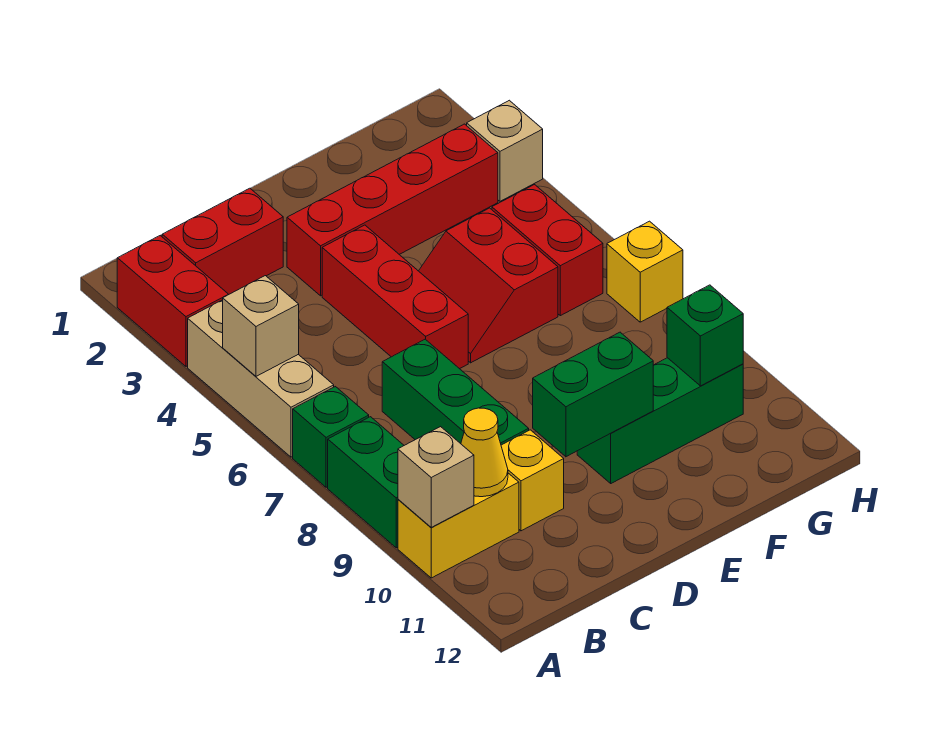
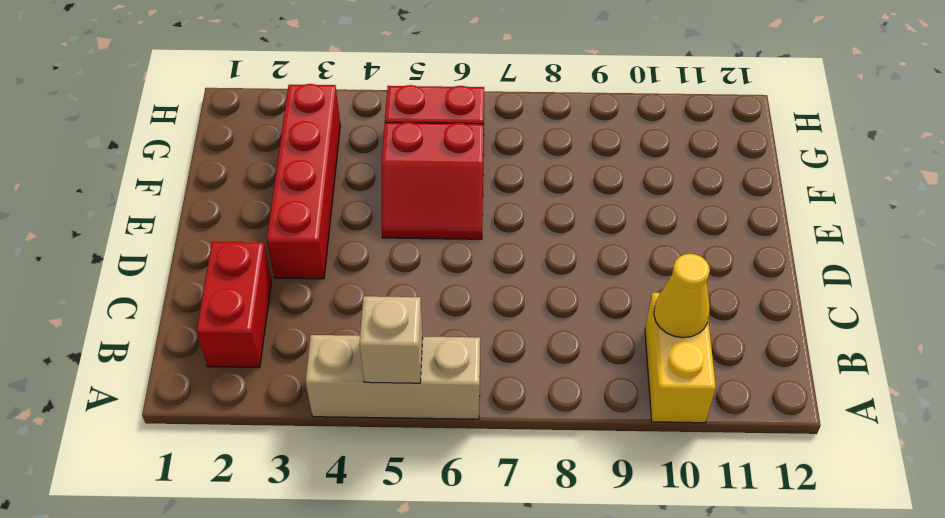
none -> red brick A2:A3 level 1
none -> green brick A7 level 1
none -> green brick A8:A9 level 1

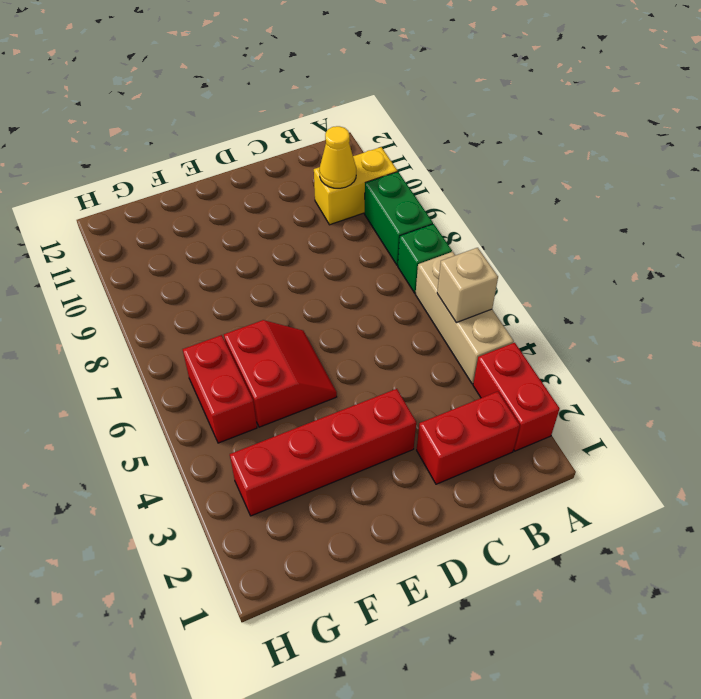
none -> green brick C7:C9 level 1
none -> yellow brick C10 level 1
none -> red brick D4:D6 level 1

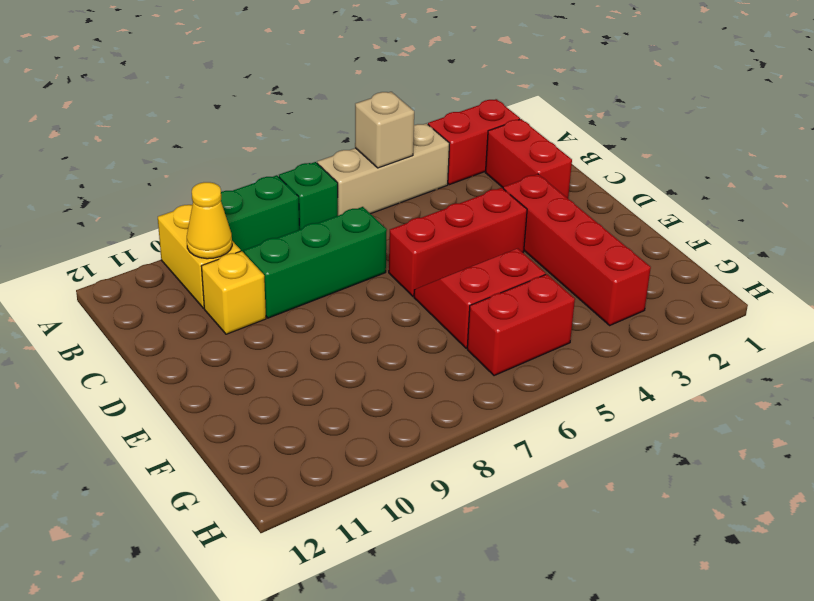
none -> green brick E10:G10 level 1
none -> tan brick H3 level 1
none -> yellow brick H7 level 1

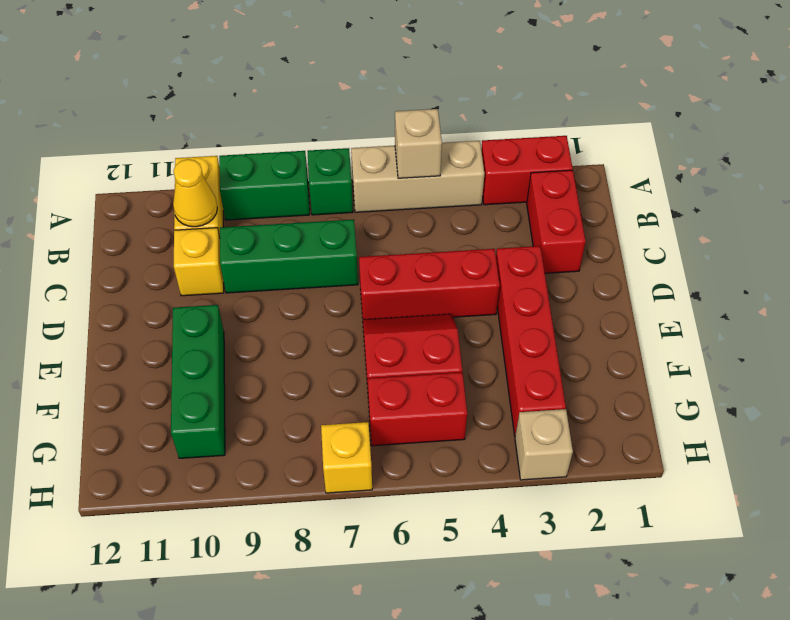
none -> tan brick A10 level 2
none -> green brick D10:E10 level 2
none -> green brick G10 level 2

